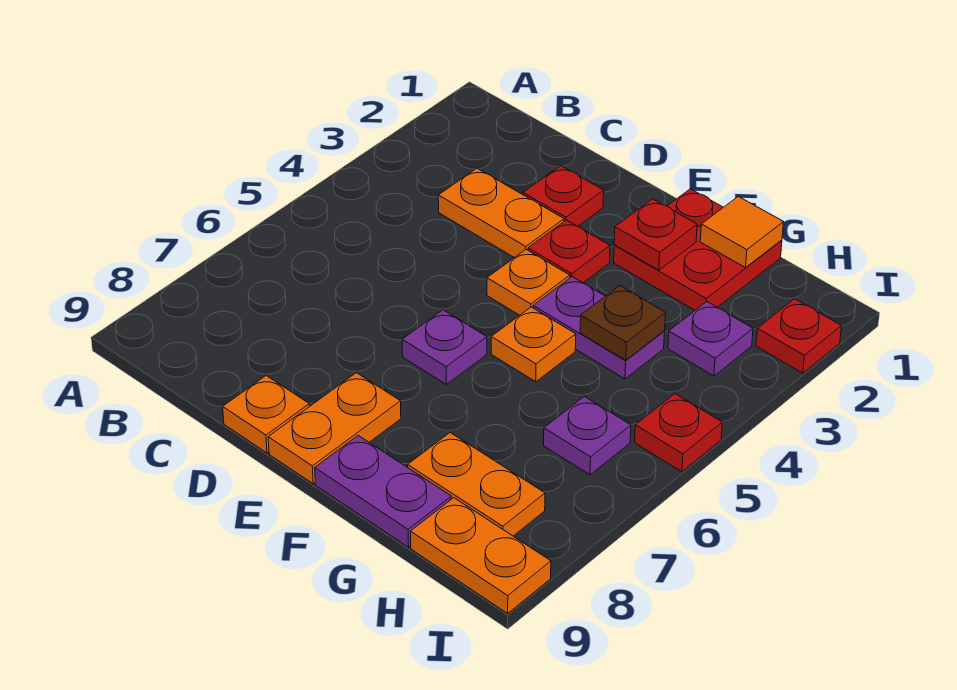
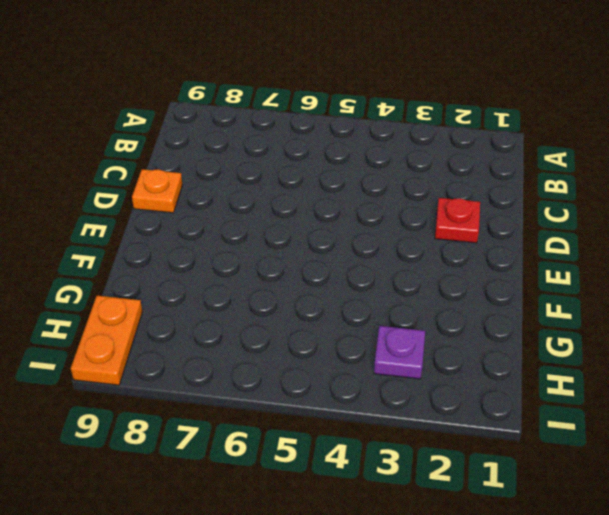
none -> orange plate C3:D3 level 1
none -> red plate E3 level 1
none -> orange plate E4 level 1

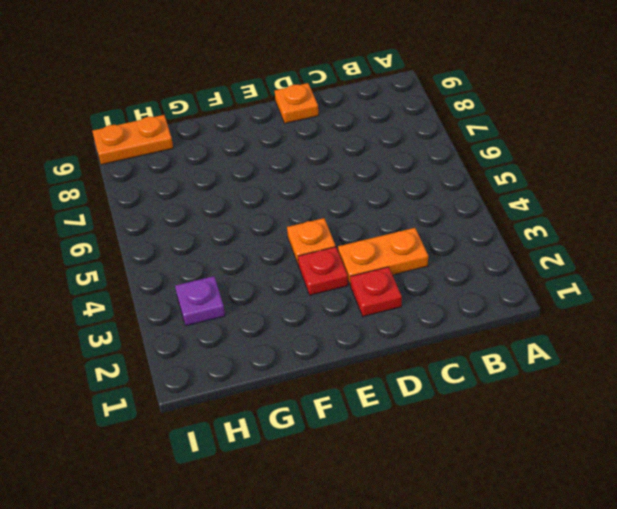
none -> purple plate E6 level 1
none -> orange plate E8:E9 level 1
none -> red plate F1:G2 level 1

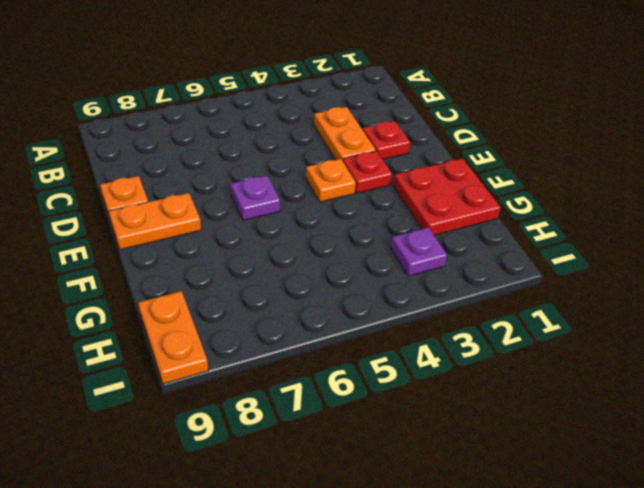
none -> purple plate F4:G4 level 1
none -> orange plate F5 level 1
none -> purple plate F9:G9 level 1

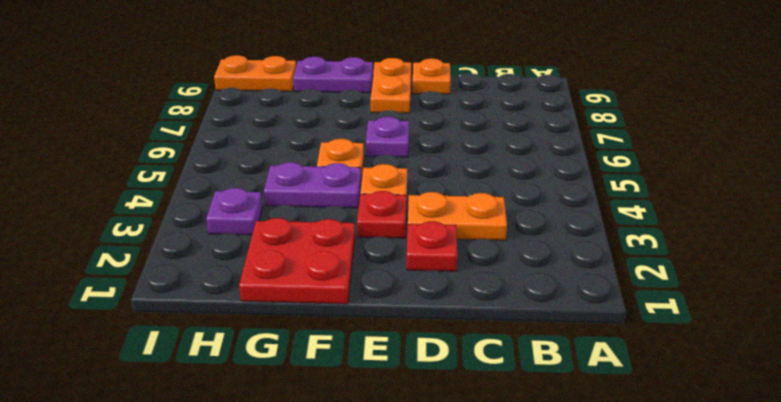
none -> orange plate G8:H8 level 1
none -> purple plate H6 level 1
none -> red plate I2 level 1

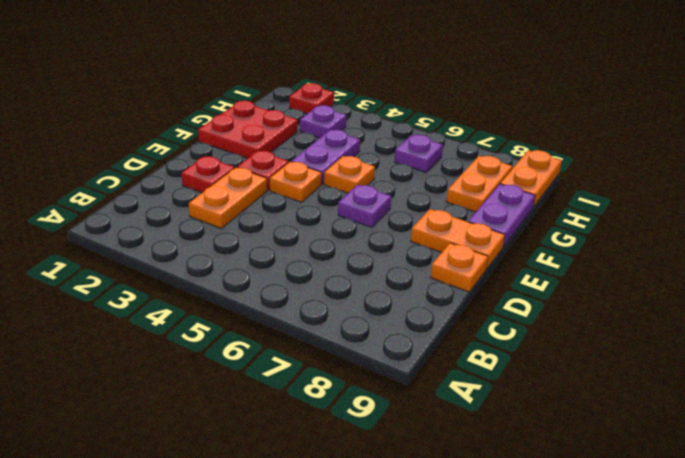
none -> red plate I5 level 1
none -> red plate F2 level 2
none -> orange tile G1 level 2

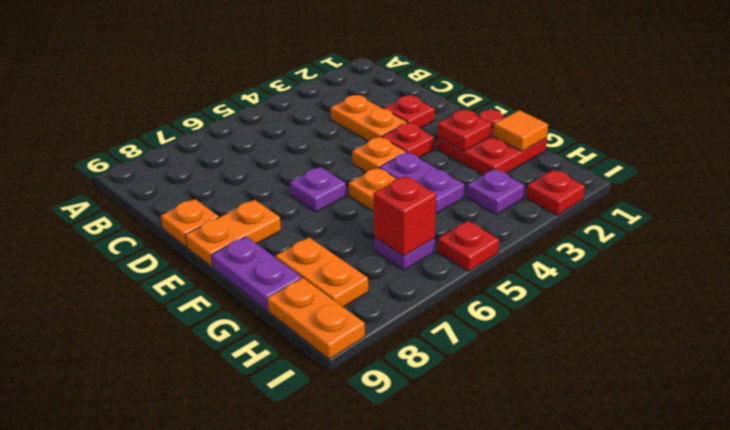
red brick H6 level 2 -> none
none -> brown plate G4 level 2

